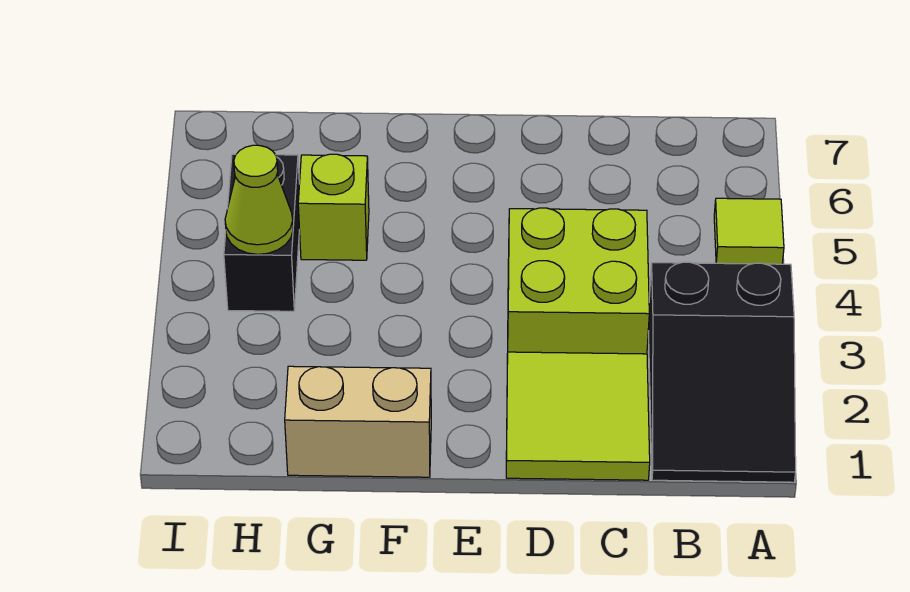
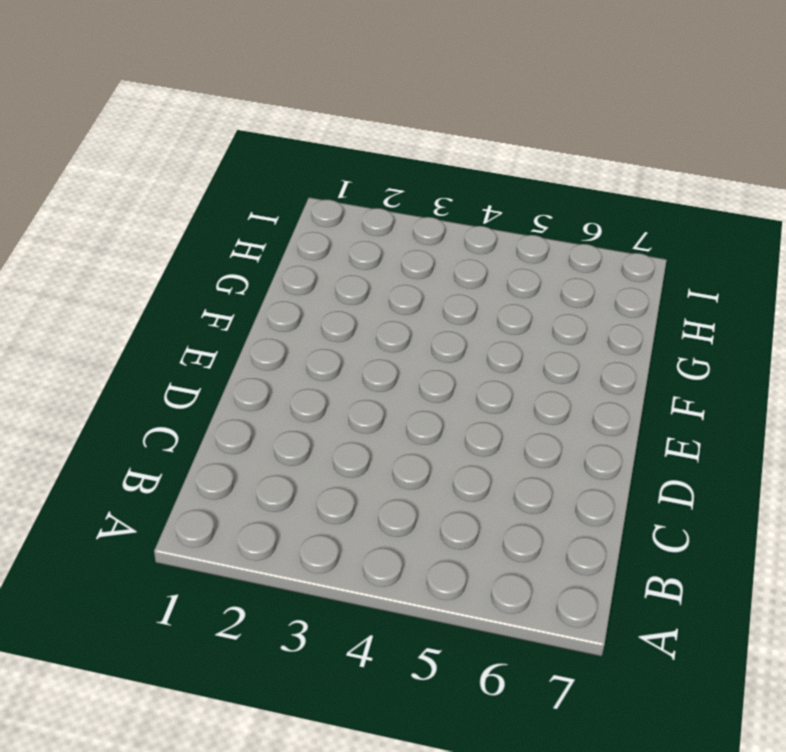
none -> black slope A1:B3 level 1 top 3
none -> lime tile A5 level 1

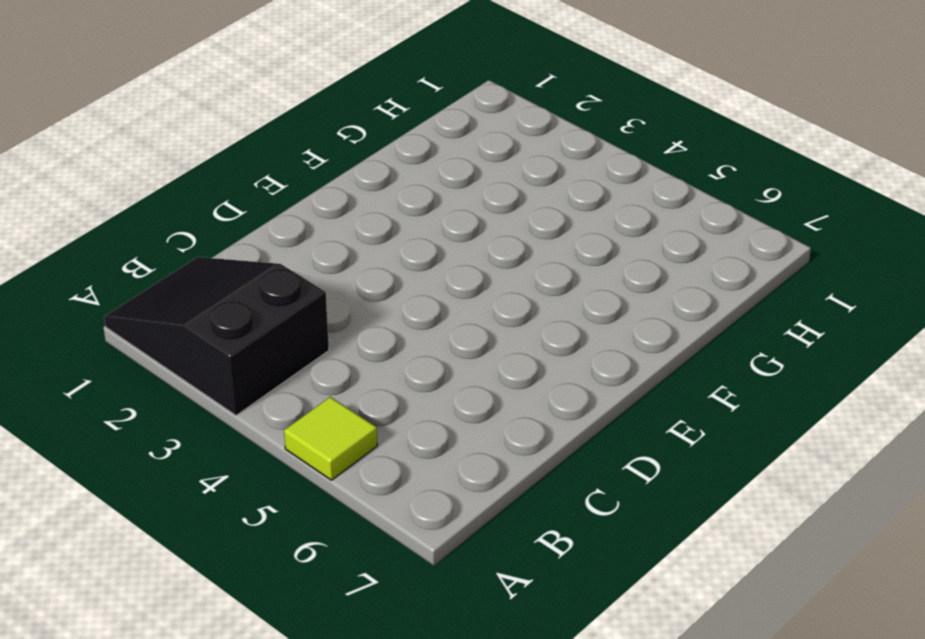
none -> lime tile C1:D2 level 1
none -> lime brick C3:D4 level 1

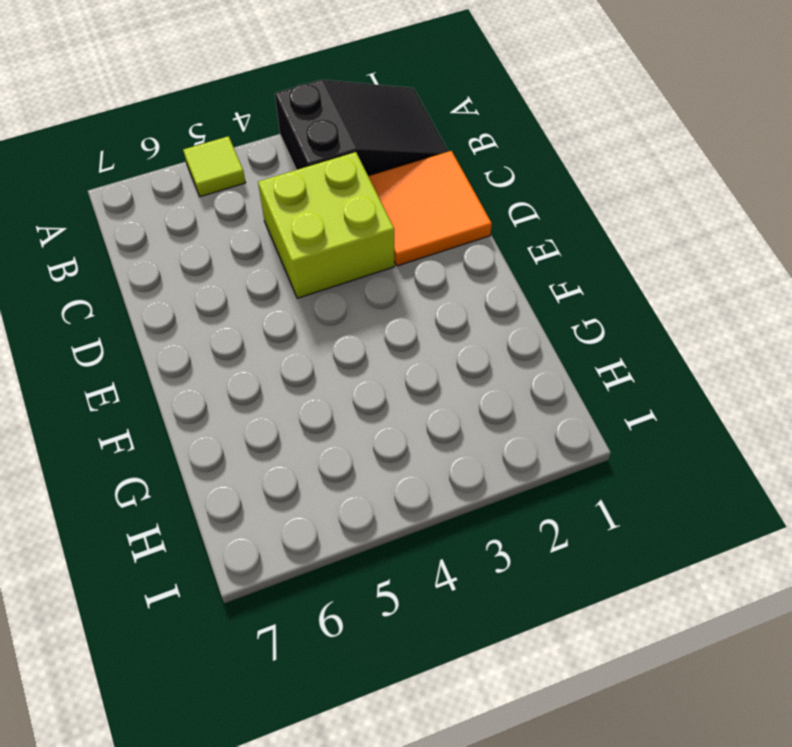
orange tile C1:D2 level 1 -> lime tile C1:D2 level 1
none -> tan brick F1:G1 level 1
none -> lime brick G5 level 1

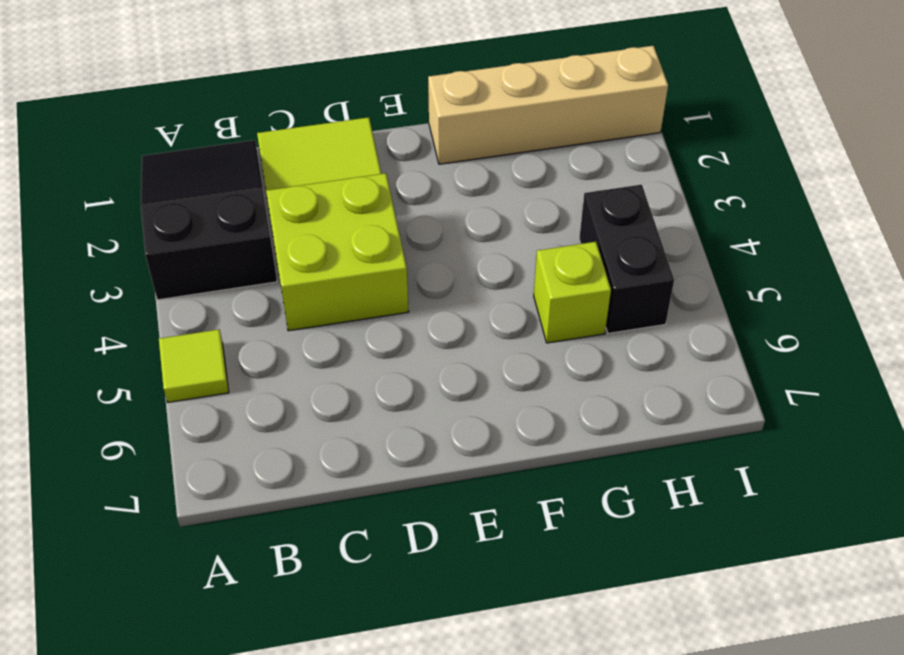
tan brick F1:I1 level 1 -> tan brick F1:G1 level 1
none -> lime cone H4 level 2

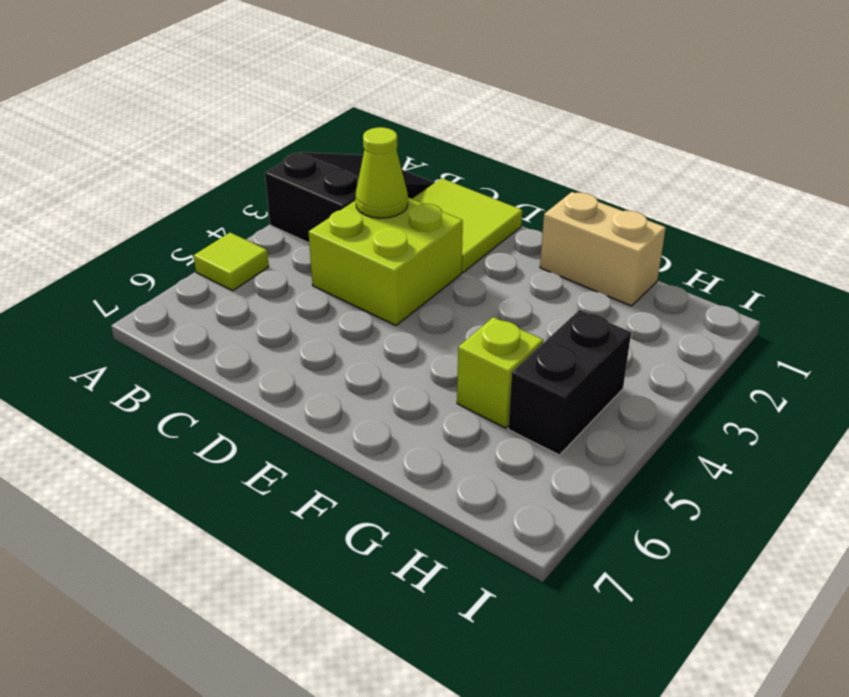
lime cone C3 level 2 -> lime cone H4 level 2

